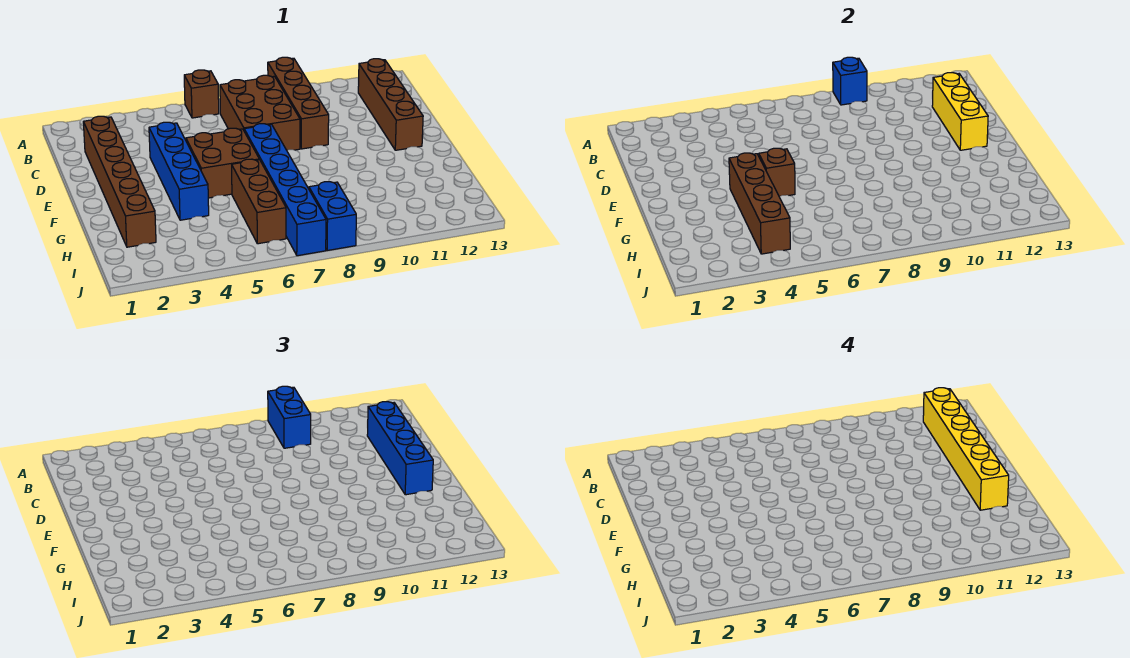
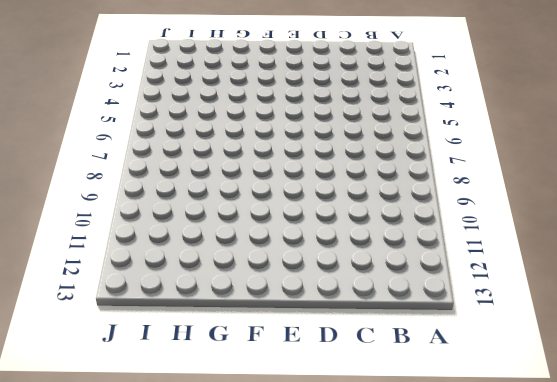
none -> brown brick A6 level 1
none -> brown brick A9:D9 level 1
none -> brown brick B7:D8 level 1

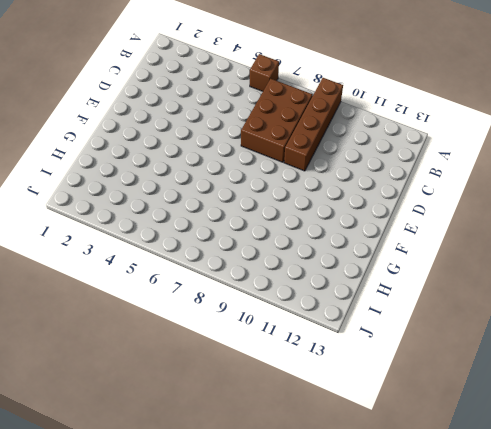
none -> brown brick B12:E12 level 1
none -> brown brick C2:H2 level 1
none -> blue brick D4:G4 level 1

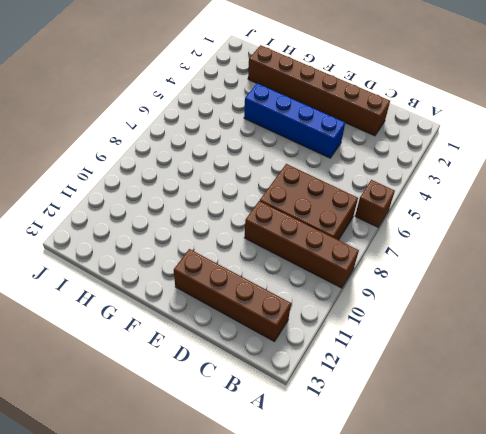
none -> brown brick E5:F6 level 1
none -> blue brick E7:J7 level 1
none -> brown brick G6:I6 level 1

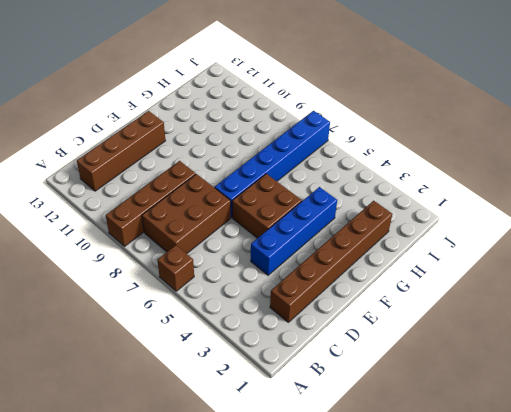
none -> brown brick G6:I6 level 1
none -> blue brick I8:J8 level 1
none -> blue brick A9 level 2

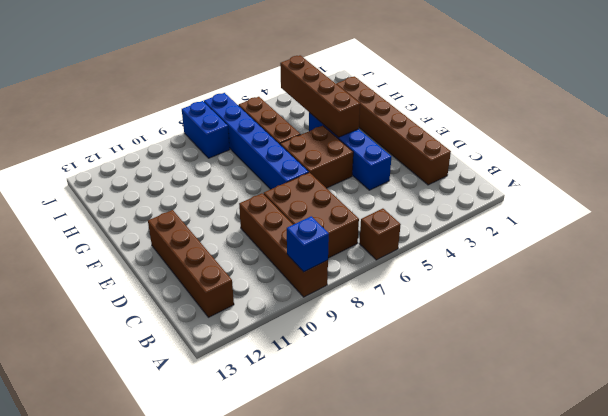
none -> yellow brick C12:E12 level 2
none -> brown brick F5 level 2
none -> blue brick A9:B9 level 3

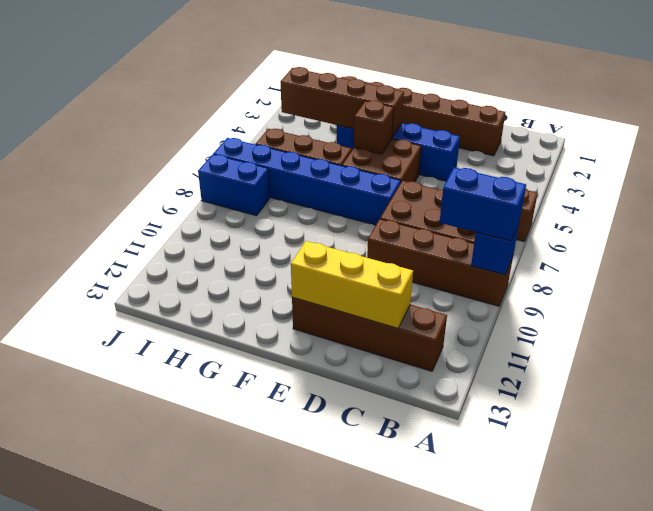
none -> blue brick C12:F12 level 3
none -> yellow brick B12:G12 level 4

